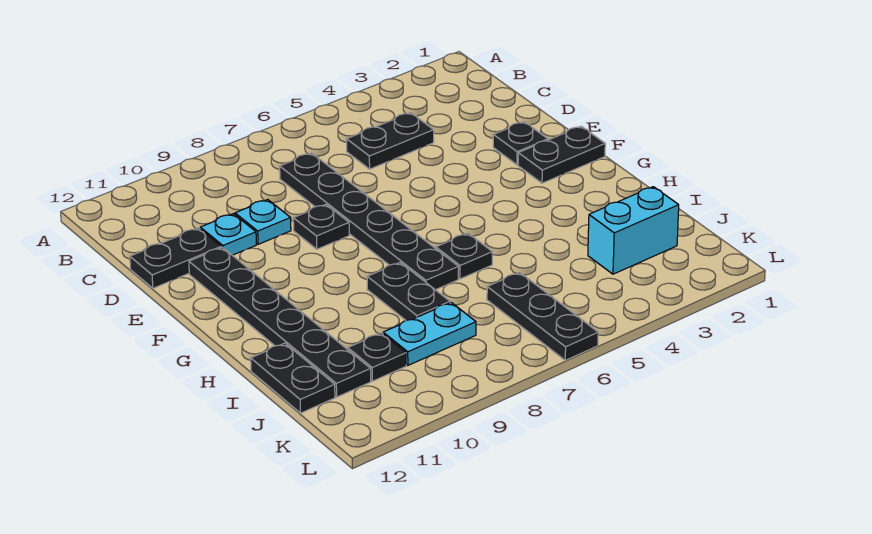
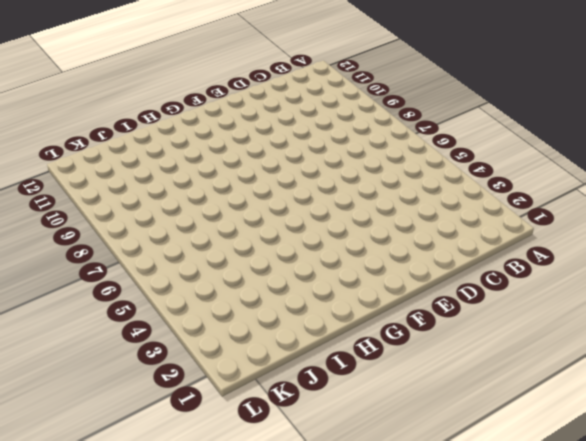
none -> black plate C4:C5 level 1
none -> black plate C7:H7 level 1
none -> cyan plate D9 level 1

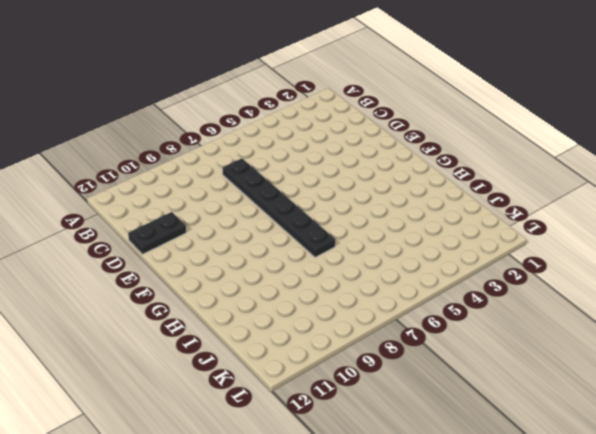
none -> black plate C4:C5 level 1
none -> cyan plate D9 level 1
none -> cyan plate D10 level 1

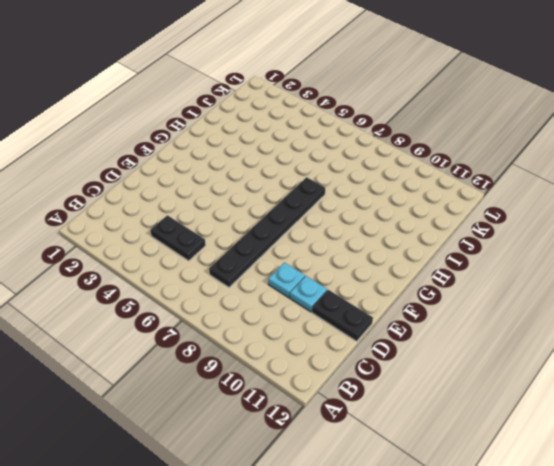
none -> black plate E2 level 1
none -> black plate E8 level 1
none -> black plate E11:J11 level 1

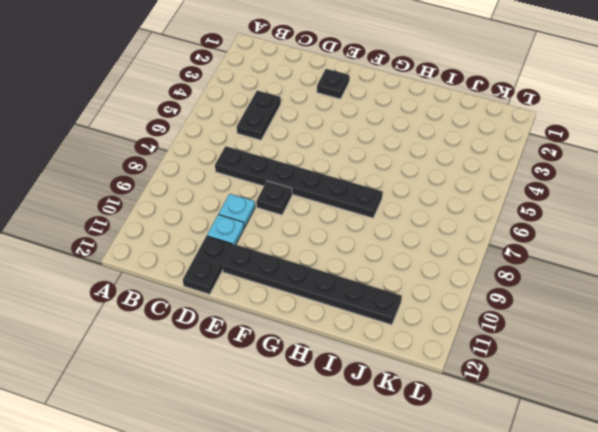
none -> black plate F1:F2 level 1
none -> black plate H6 level 1
none -> black plate H8:I8 level 1

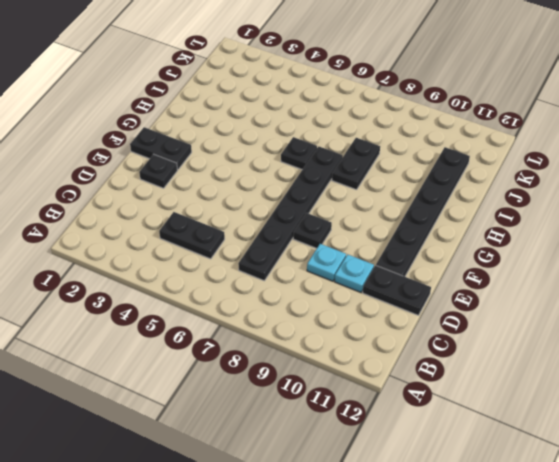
none -> black plate I12:J12 level 1
none -> cyan brick J2:J3 level 1
none -> black plate J6:L6 level 1

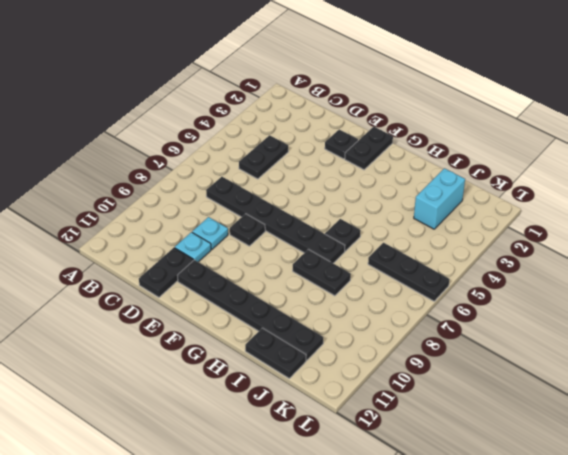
none -> cyan plate J8:J9 level 1
none -> black plate J10 level 1

